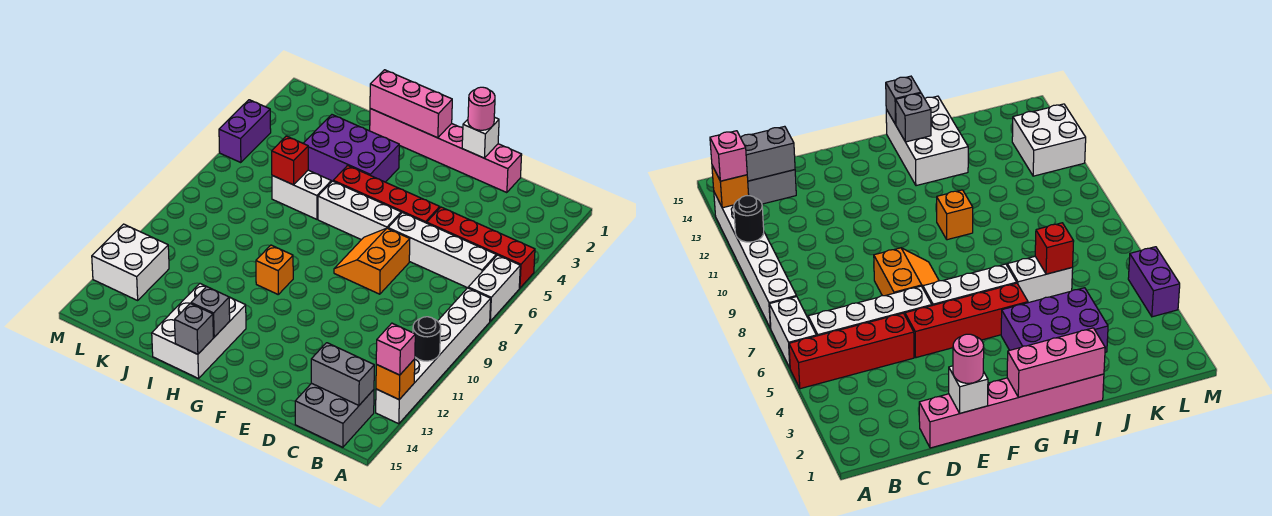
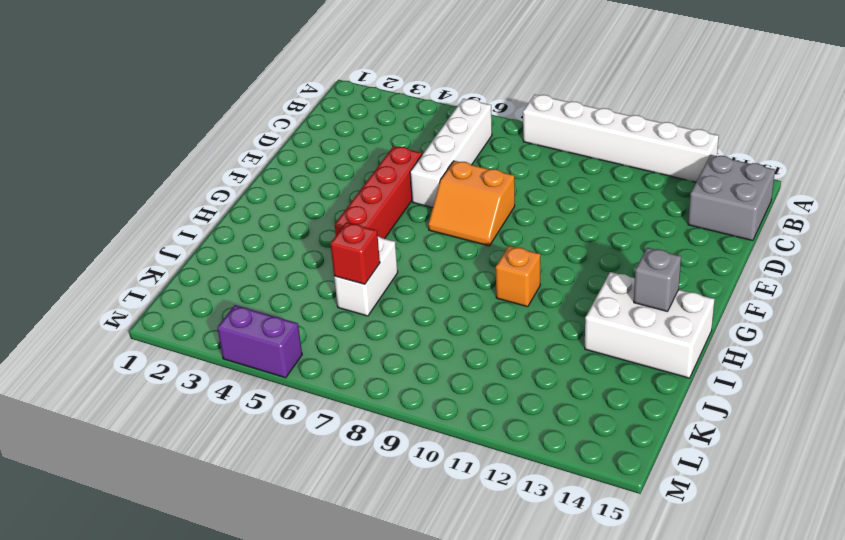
none -> red brick A5:D5 level 1
none -> white brick A6:A7 level 1
none -> pink brick D1:I1 level 1

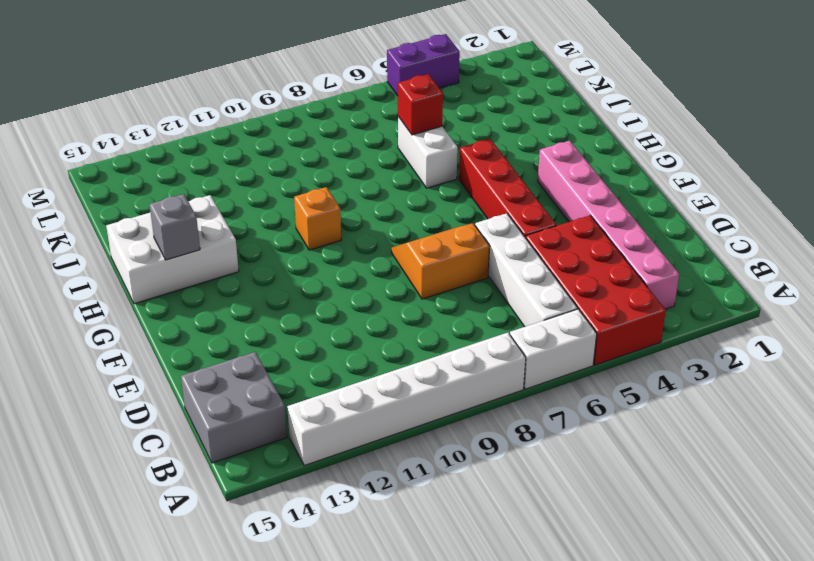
red brick A4:D5 level 1 -> red brick A5:D5 level 1
pink brick B3:G3 level 1 -> pink brick D1:I1 level 1
none -> white brick F6:H6 level 1
none -> purple brick H3:J4 level 1
none -> white brick L12:M13 level 1

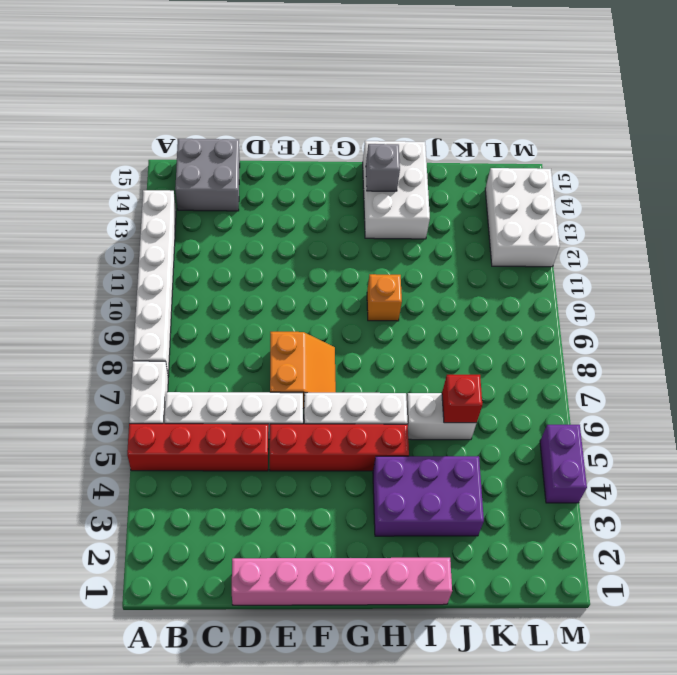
white brick L12:M14 level 1 -> white brick L12:M13 level 1
none -> black round brick A11 level 2
none -> orange brick A13 level 2
none -> grey brick B14:C14 level 2

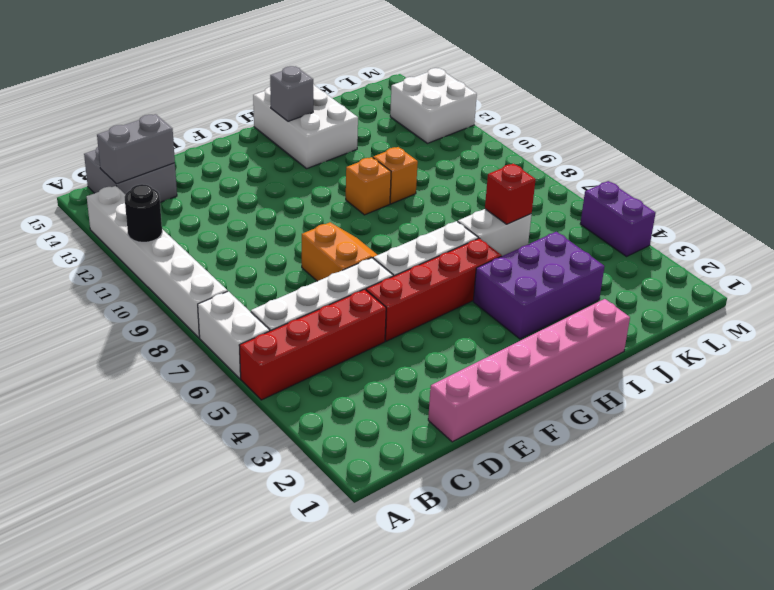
orange brick I10 level 1 -> orange brick A13 level 2
none -> white brick E1 level 2
none -> pink brick G1:I1 level 2
none -> grey brick H15 level 2

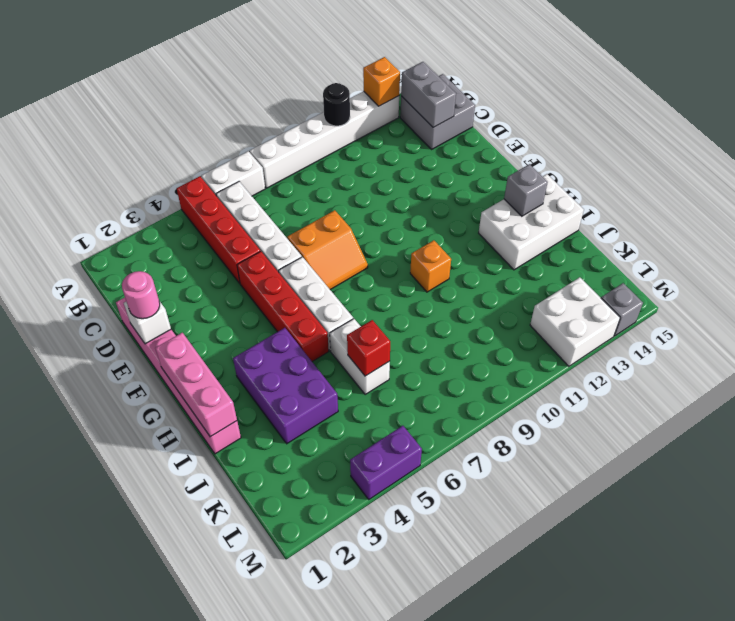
grey brick M14 level 1 -> grey brick H15 level 2
none -> pink brick A13 level 3

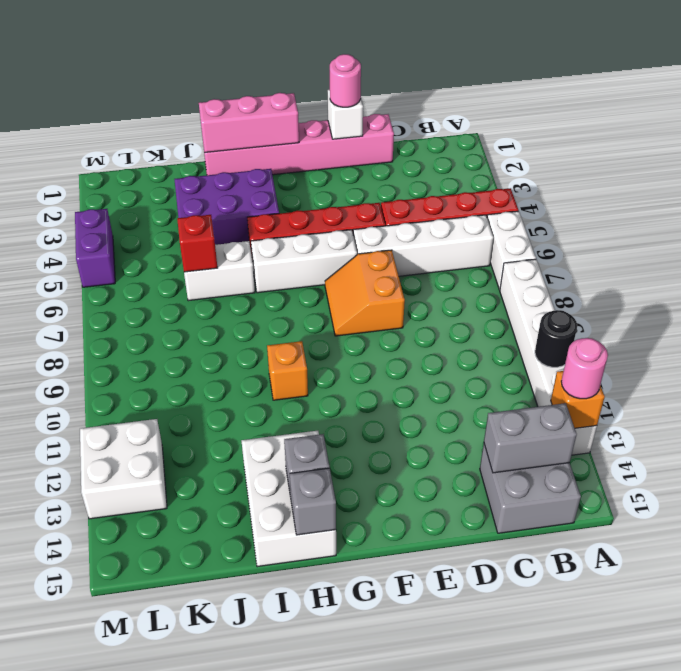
pink round brick A13 level 3 -> pink brick A13 level 3

